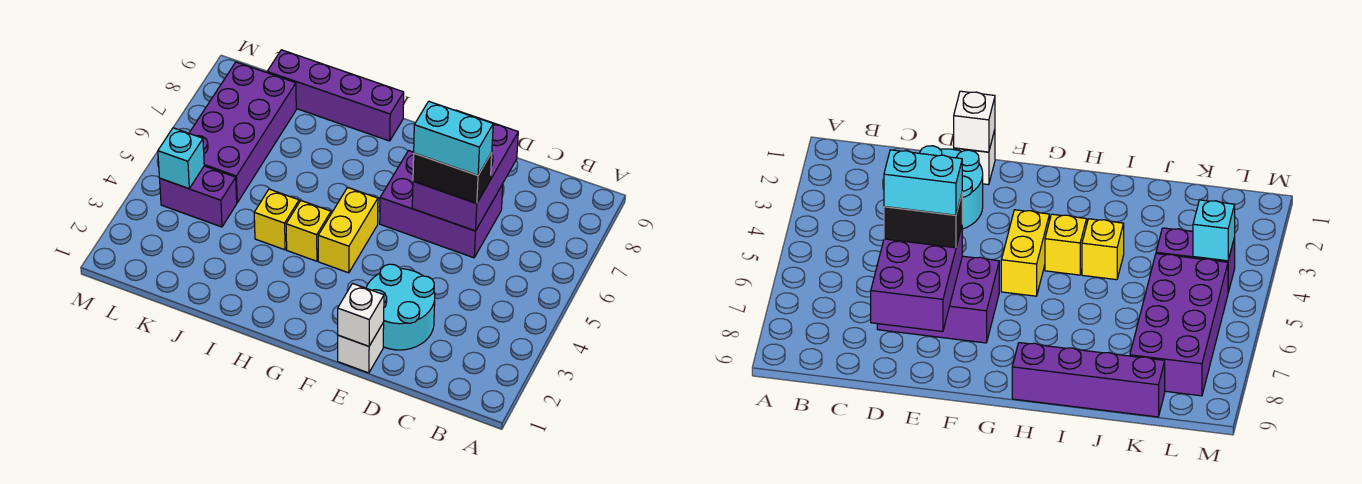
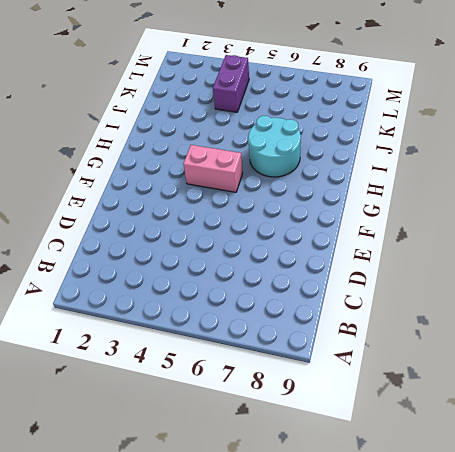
pink brick G4:G5 level 1 -> yellow brick G4:G5 level 1
cyan round brick H6:I7 level 1 -> cyan round brick D2:E3 level 1
none -> purple brick D6:F7 level 1
none -> white brick E1 level 1
none -> yellow brick H4 level 1

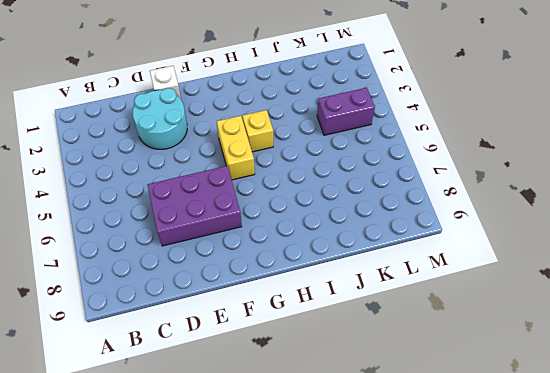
none -> purple brick H9:K9 level 1
none -> yellow brick I4 level 1
none -> purple brick K5:L8 level 1

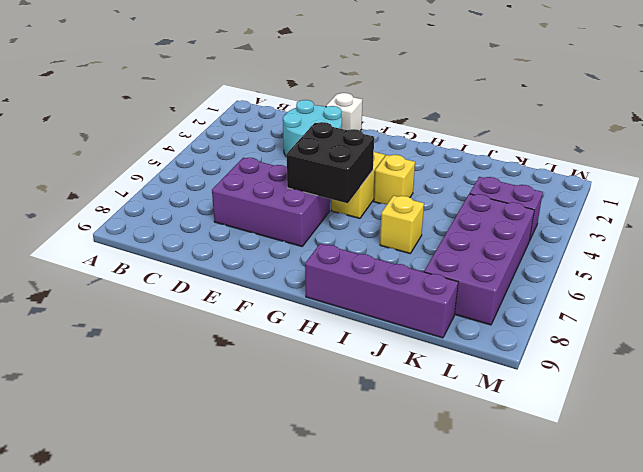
black brick F5:G6 level 2 -> none
yellow brick I6 level 1 -> yellow brick I4 level 1
none -> purple brick D6:E8 level 2
none -> white brick E1 level 2
none -> cyan brick L4 level 2

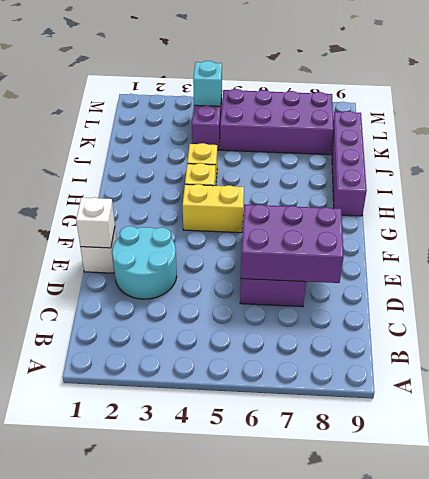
none -> black brick D6:E6 level 3
none -> cyan brick D6:E6 level 4

